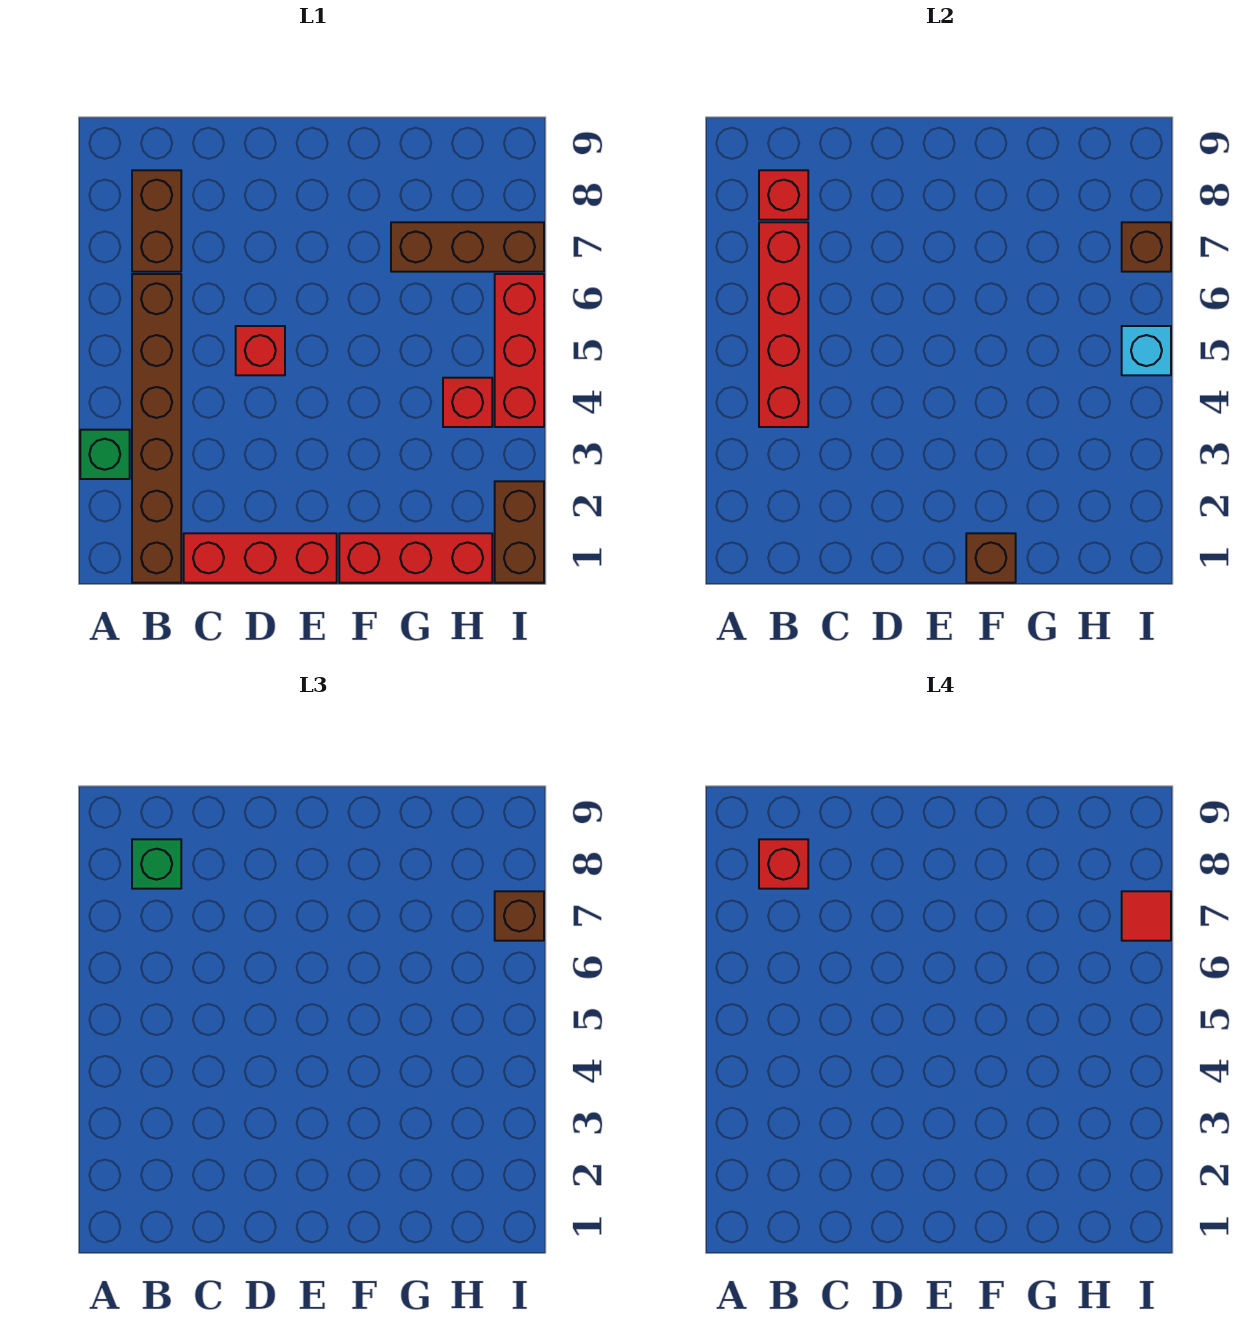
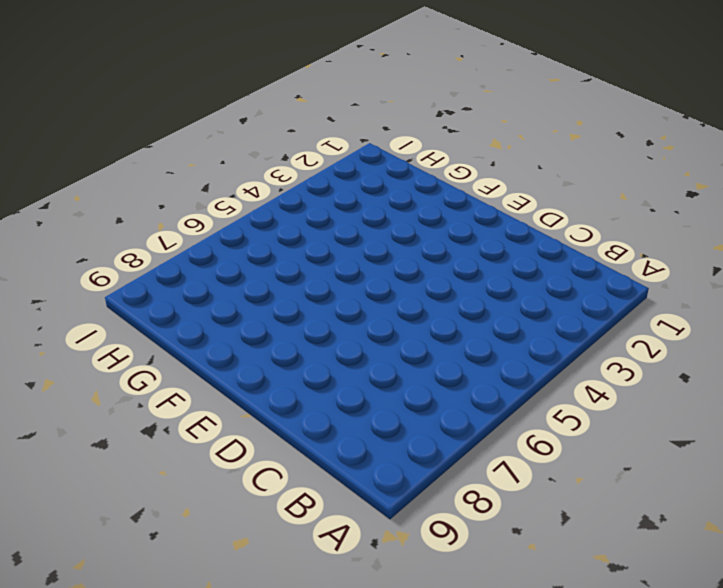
none -> green brick A3 level 1
none -> brown brick B1:B6 level 1
none -> brown brick B7:B8 level 1

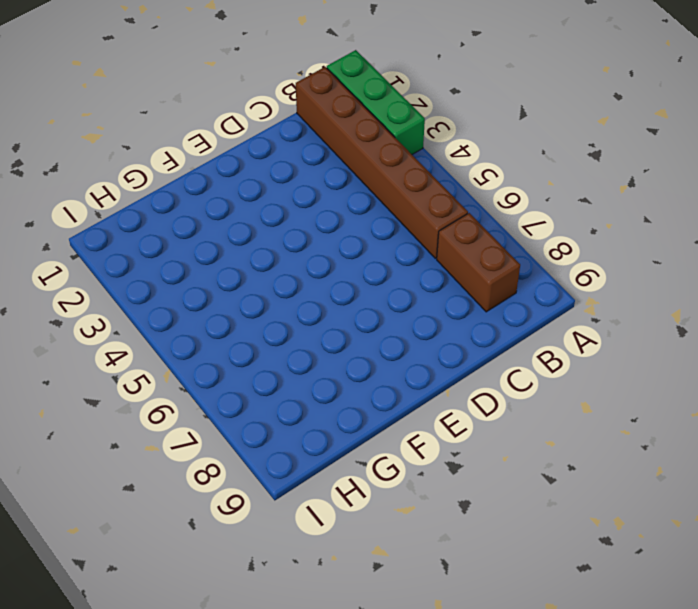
green brick A1:A3 level 1 -> green brick A3 level 1
none -> red brick C1:E1 level 1
none -> red brick D5 level 1
none -> red brick F1:H1 level 1

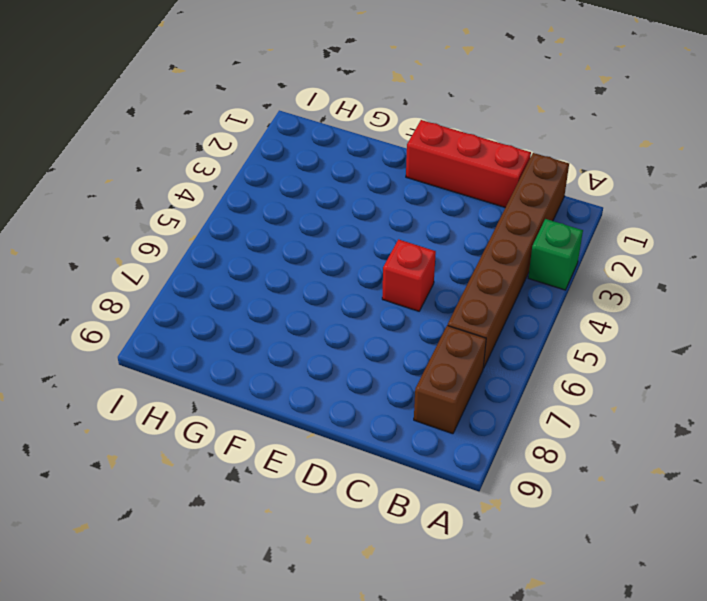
none -> red brick F1:H1 level 1
none -> brown brick G7:I7 level 1
none -> red brick H4 level 1

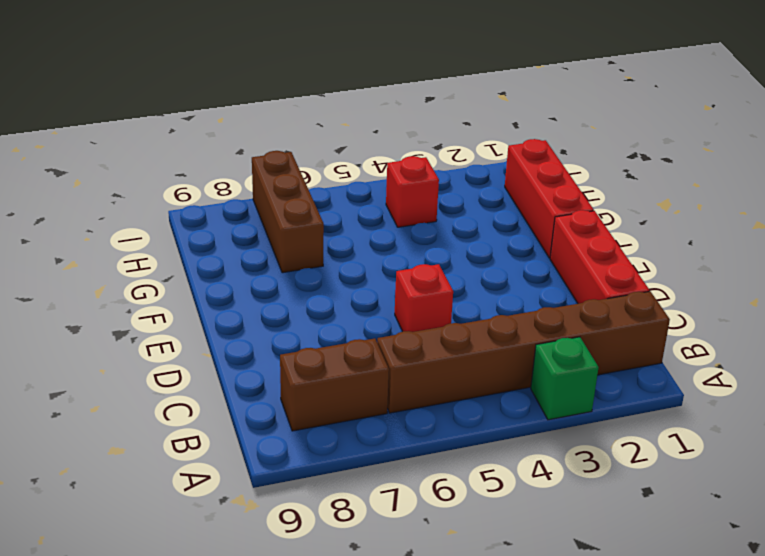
none -> brown brick I1:I2 level 1
none -> red brick I4:I6 level 1
none -> red brick B4:B7 level 2

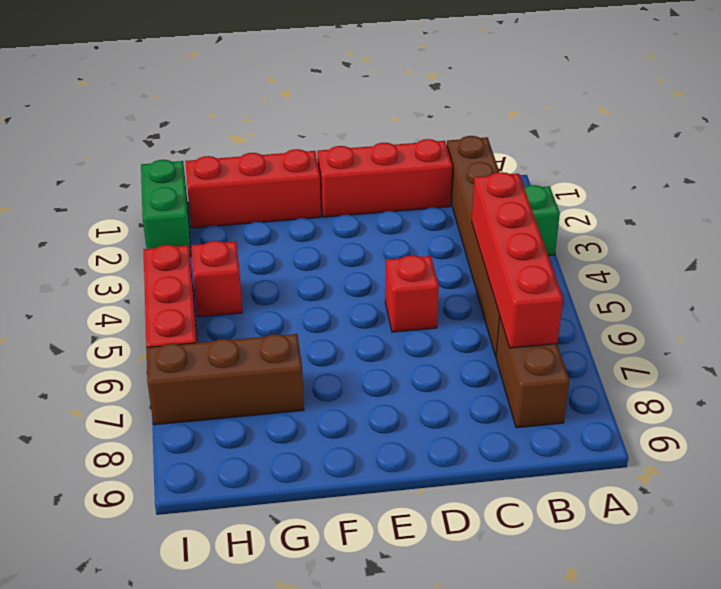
green brick I1:I2 level 1 -> brown brick I1:I2 level 1
none -> red brick B8 level 2
none -> brown brick F1 level 2
none -> cyan brick I5 level 2

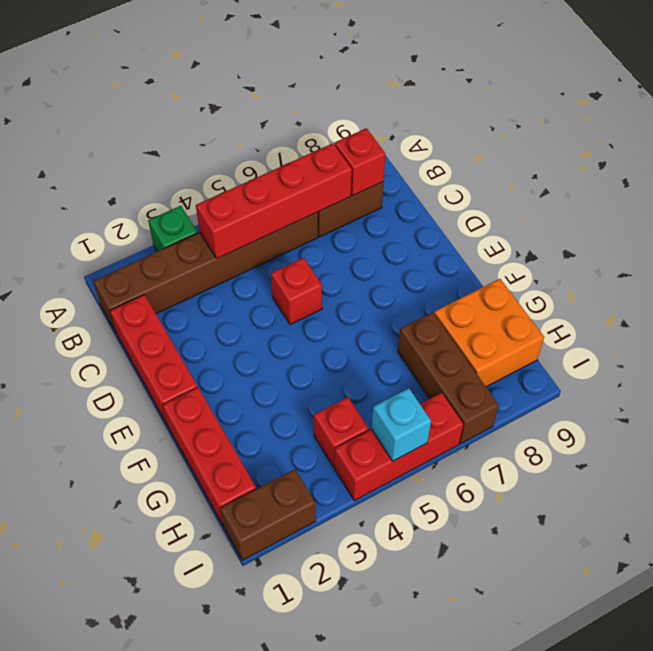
orange brick G8:H9 level 1 -> none
none -> brown brick F1 level 2
none -> brown brick I7 level 2
none -> green brick B8 level 3

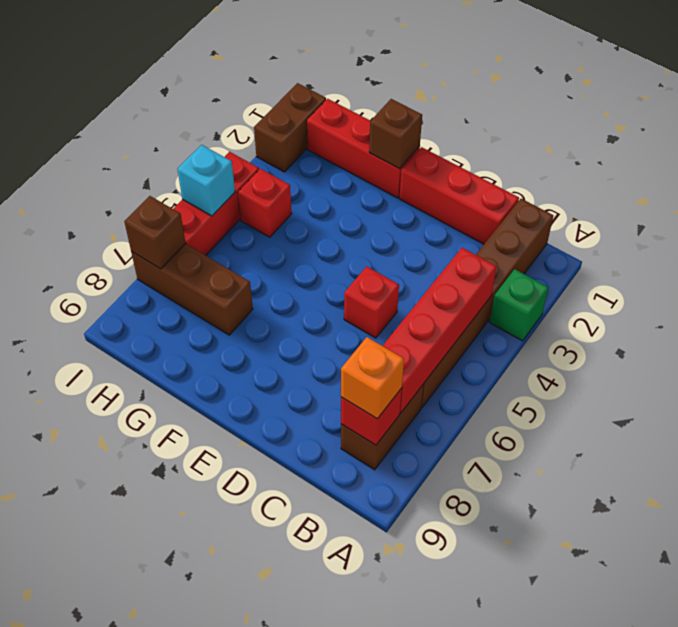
orange brick B8 level 3 -> green brick B8 level 3
none -> brown brick I7 level 3
none -> red brick B8 level 4
none -> red tile I7 level 4

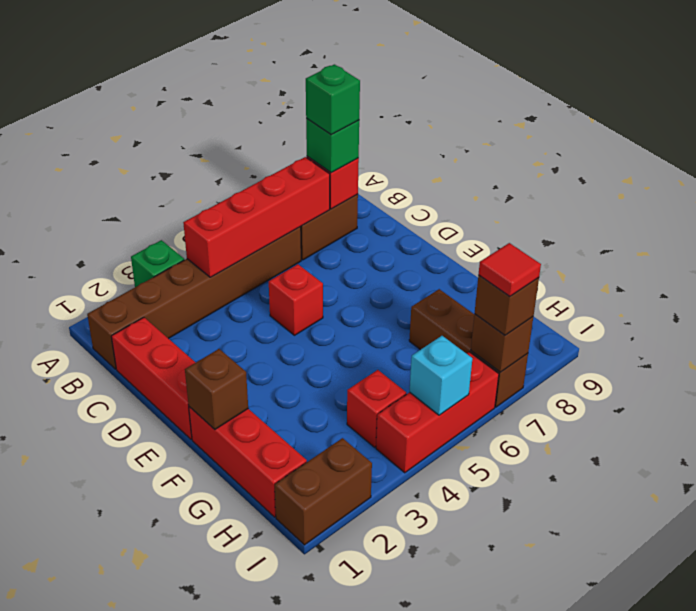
green brick B8 level 4 -> red brick B8 level 4

